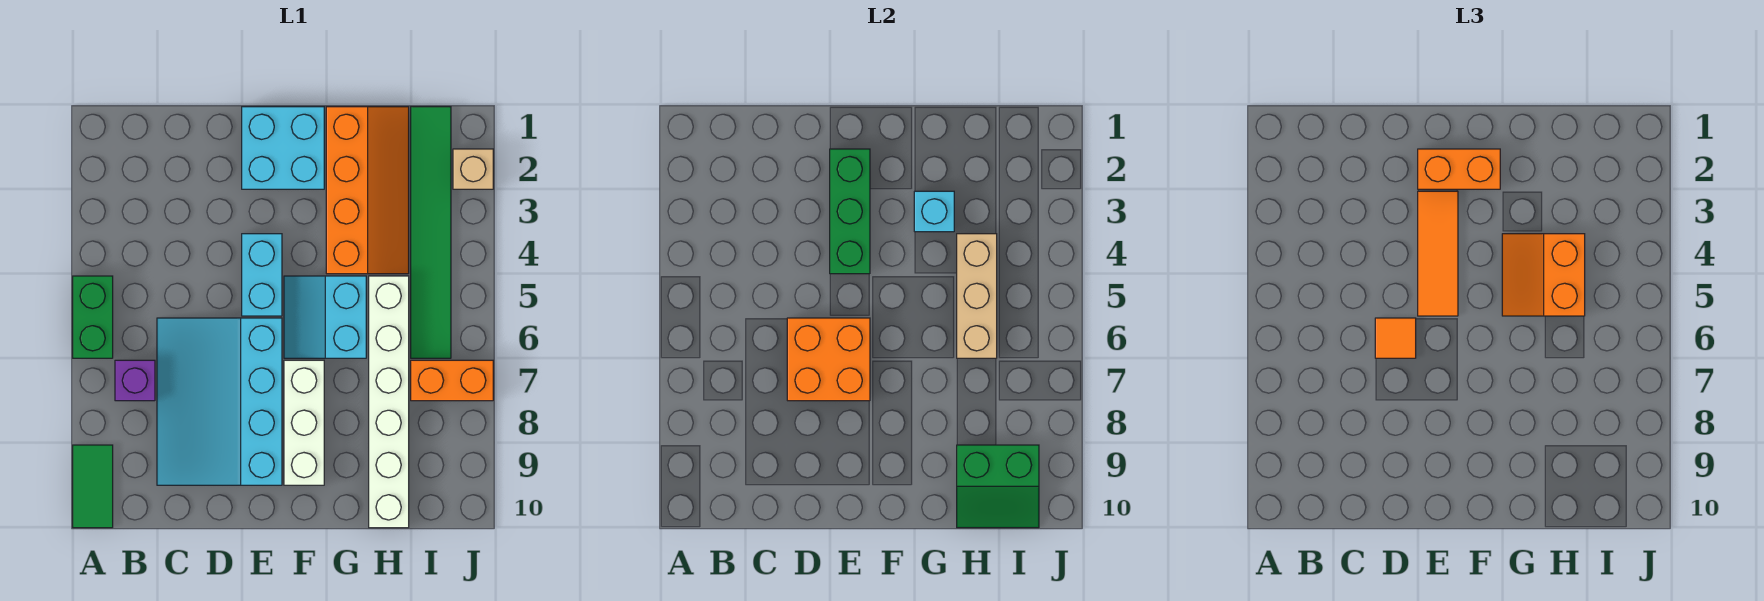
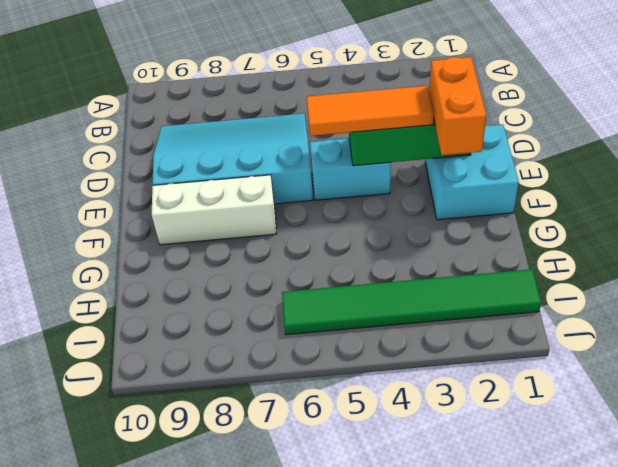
none -> green brick A5:A6 level 1
none -> green tile A9:A10 level 1
none -> purple brick B7 level 1

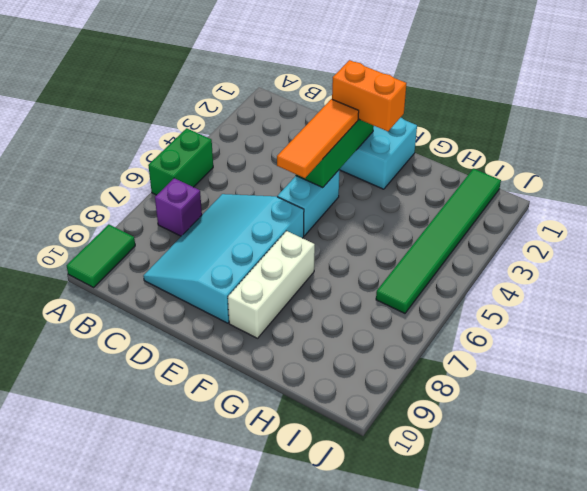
none -> cyan slope F5:G6 level 1 top G
none -> orange slope G1:H4 level 1 top G
none -> white brick H5:H10 level 1

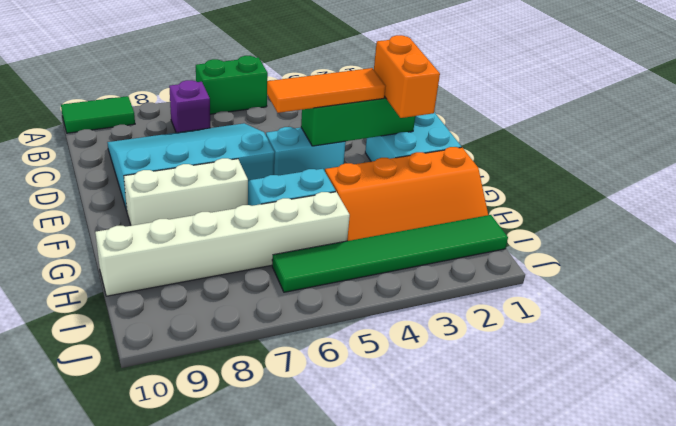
none -> orange brick I7:J7 level 1
none -> tan brick J2 level 1
none -> orange brick D6:E7 level 2

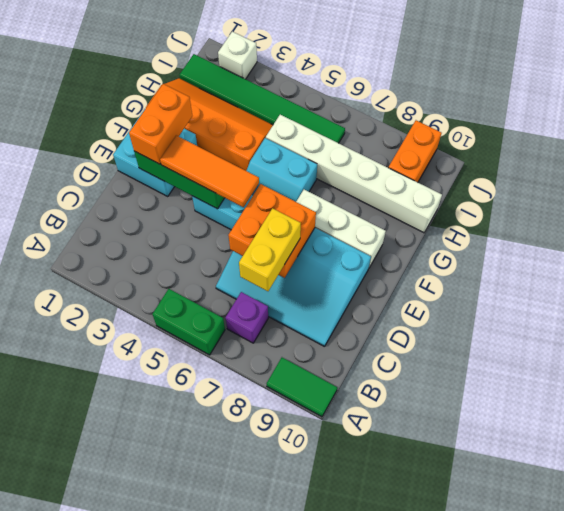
yellow brick C7:D7 level 3 -> none
orange brick I9:J9 level 1 -> orange brick I7:J7 level 1
white brick J2 level 1 -> tan brick J2 level 1
none -> cyan brick G3 level 2
none -> tan brick H4:H6 level 2
none -> green slope H9:I10 level 2 top 9

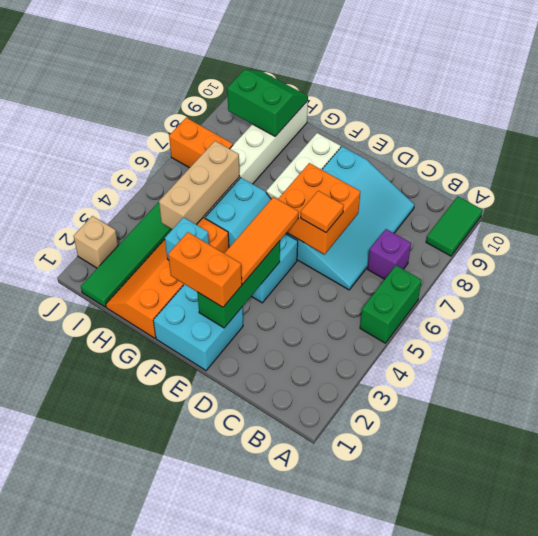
none -> orange slope G4:H5 level 3 top H

